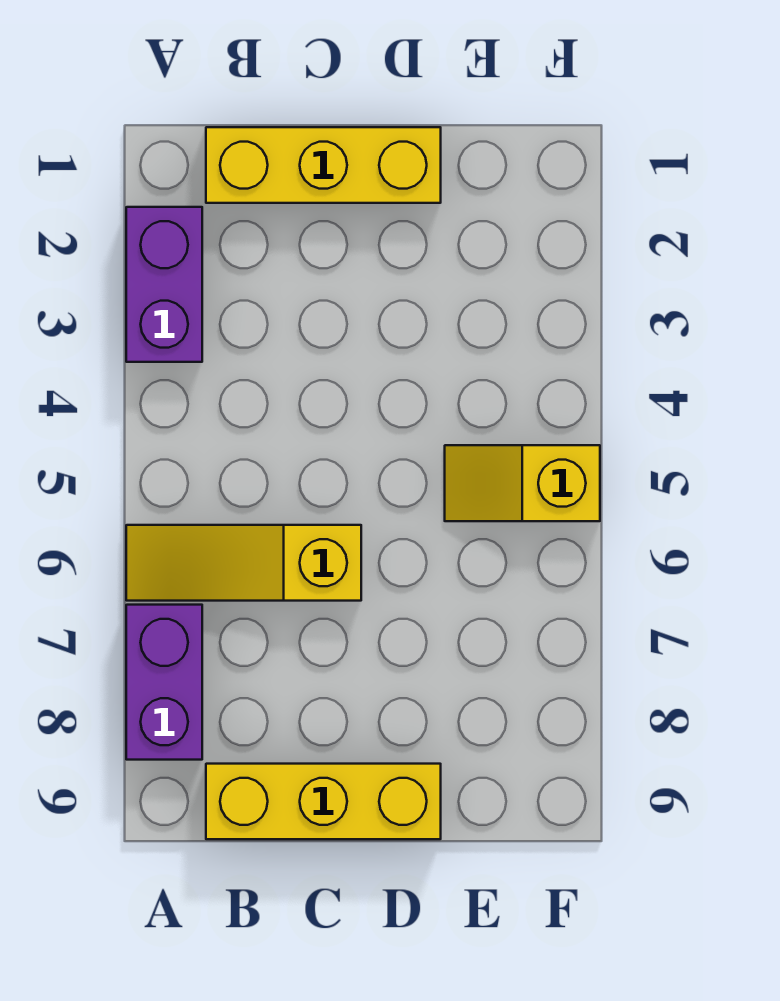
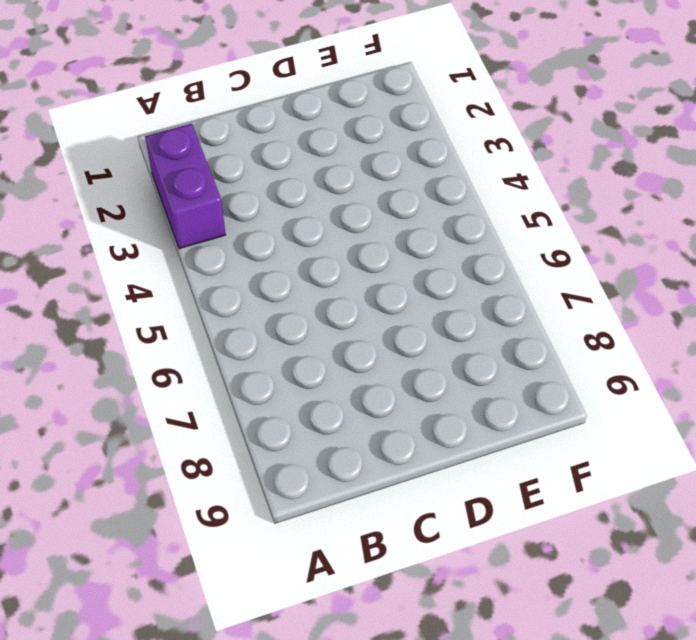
none -> yellow slope A6:C6 level 1 top C
none -> purple brick A7:A8 level 1

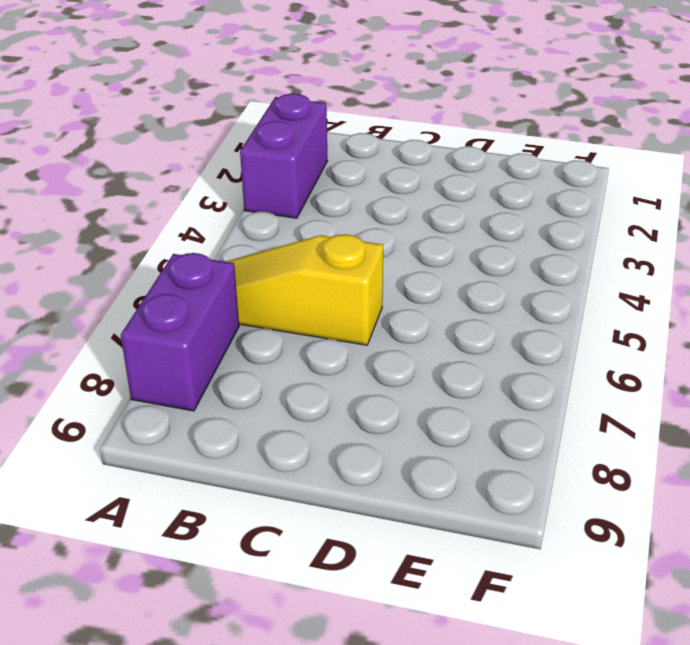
none -> yellow brick B1:D1 level 1
none -> yellow brick B9:D9 level 1

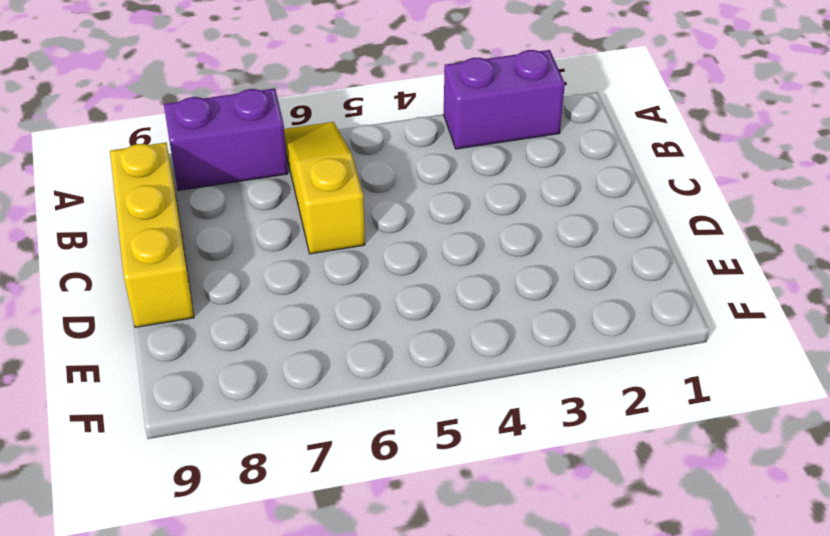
none -> yellow brick B1:D1 level 1
none -> yellow slope E5:F5 level 1 top F

